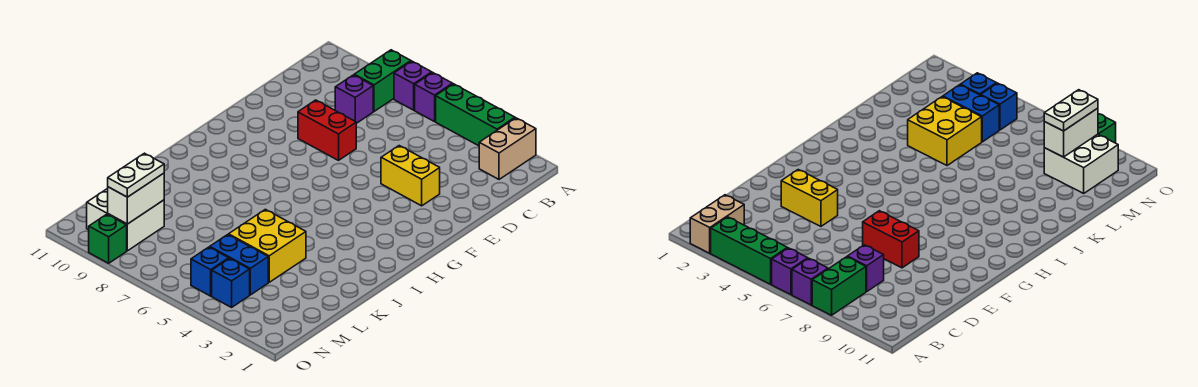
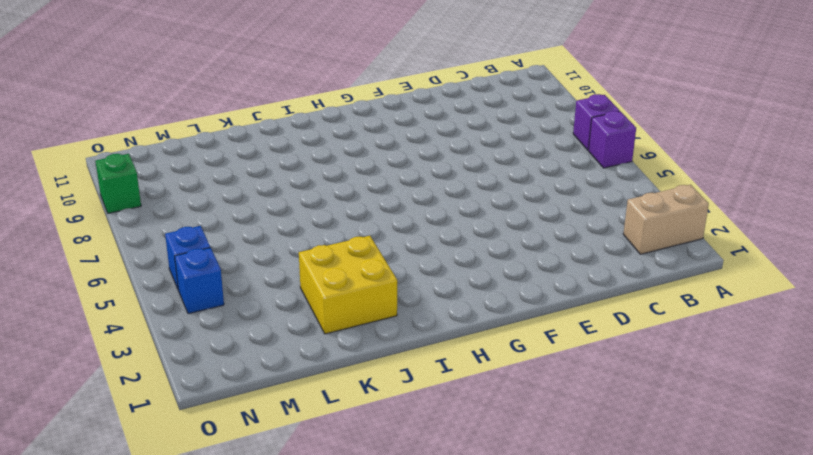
yellow brick J2:K3 level 1 -> yellow brick K4:L5 level 1
none -> green brick A3:A5 level 1
none -> green brick A8:B8 level 1
none -> purple brick C8 level 1

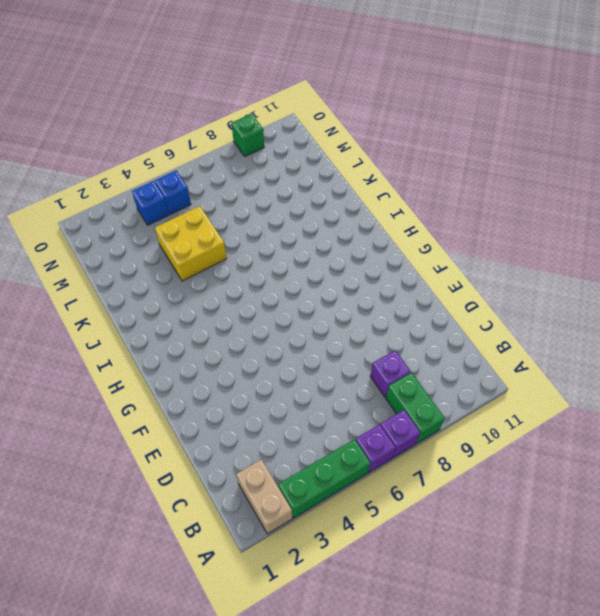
none -> yellow brick E3:E4 level 1
none -> red brick E7:E8 level 1
none -> blue brick M4:M5 level 1

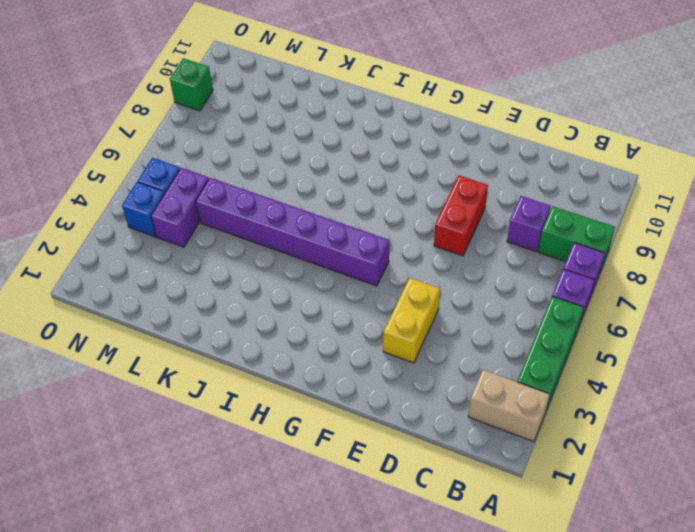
purple brick G5:L5 level 1 -> yellow brick K4:L5 level 1
purple brick M4:M5 level 1 -> blue brick M4:M5 level 1
none -> white brick M9:N10 level 1
none -> white brick M9:N9 level 2
none -> white plate M9:N9 level 3

